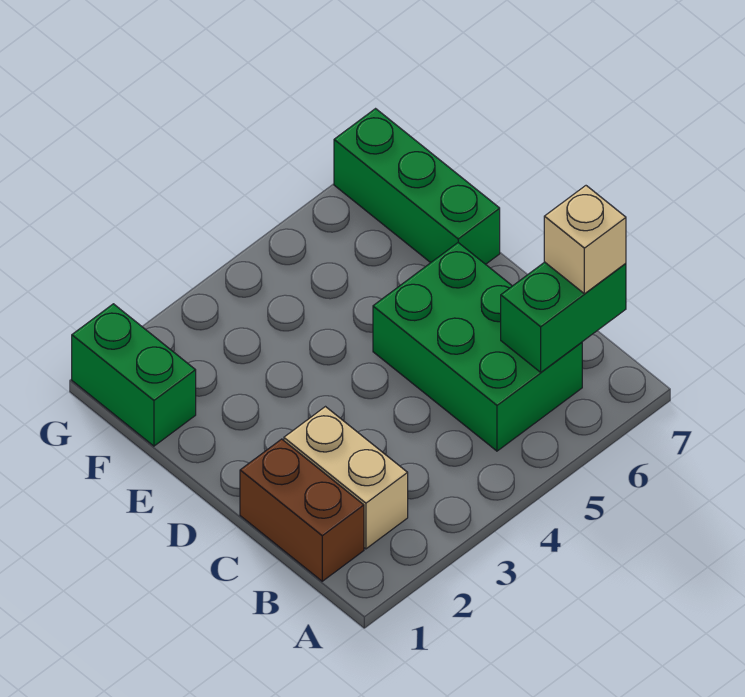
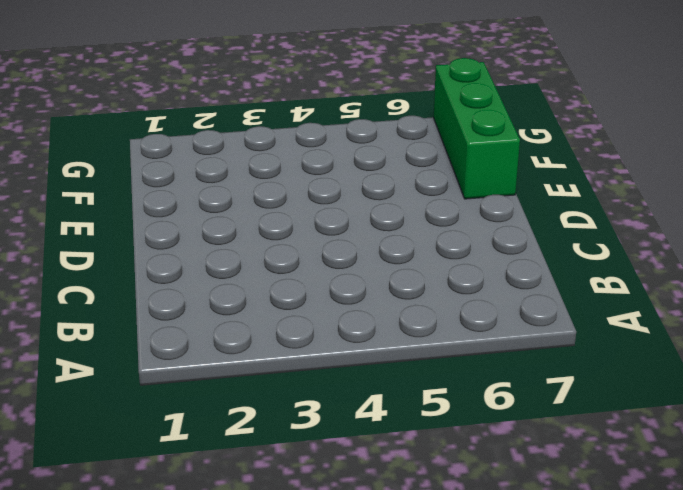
none -> brown brick B1:C1 level 1
none -> tan brick B2:C2 level 1

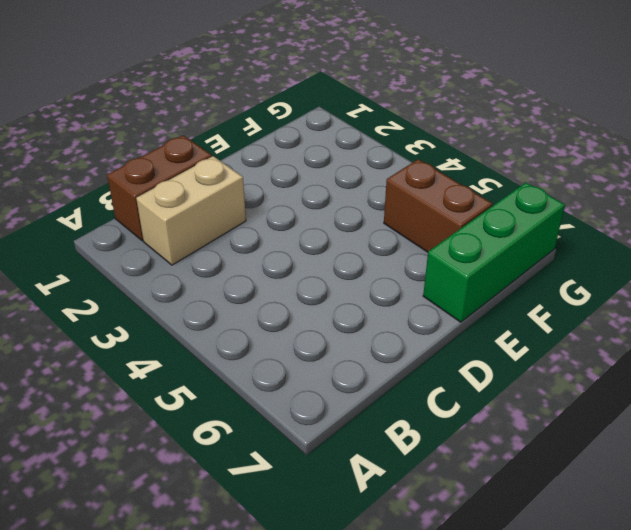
brown brick F5:F6 level 1 -> none
none -> green brick B5:D6 level 1
none -> green brick F1:G1 level 1

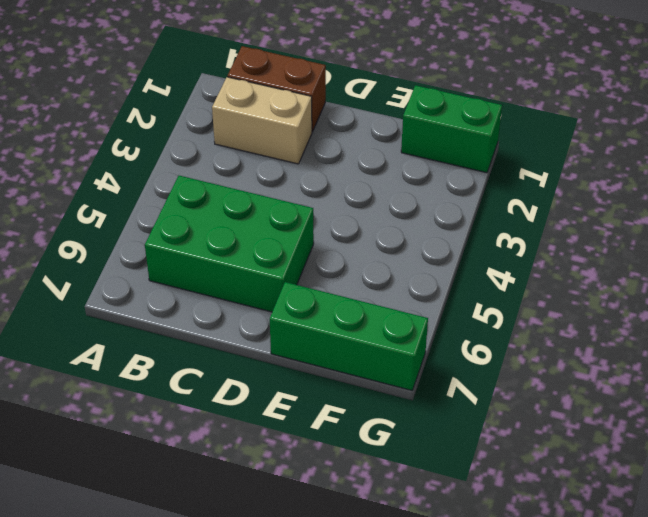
none -> green brick B6:B7 level 2
none -> tan brick B7 level 3

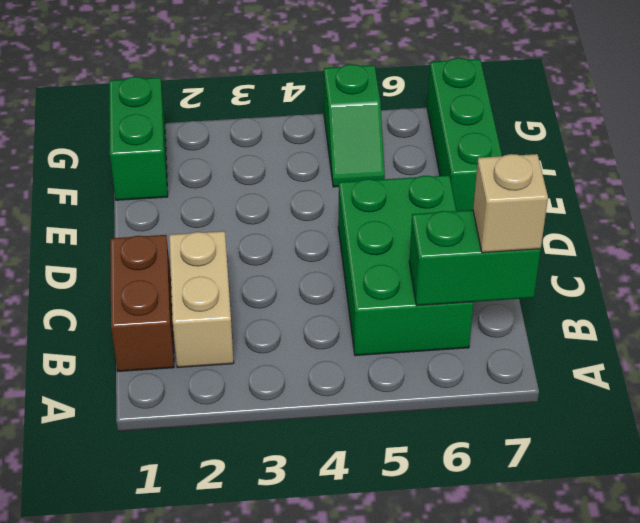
green slope F5:G5 level 1 top G -> none

